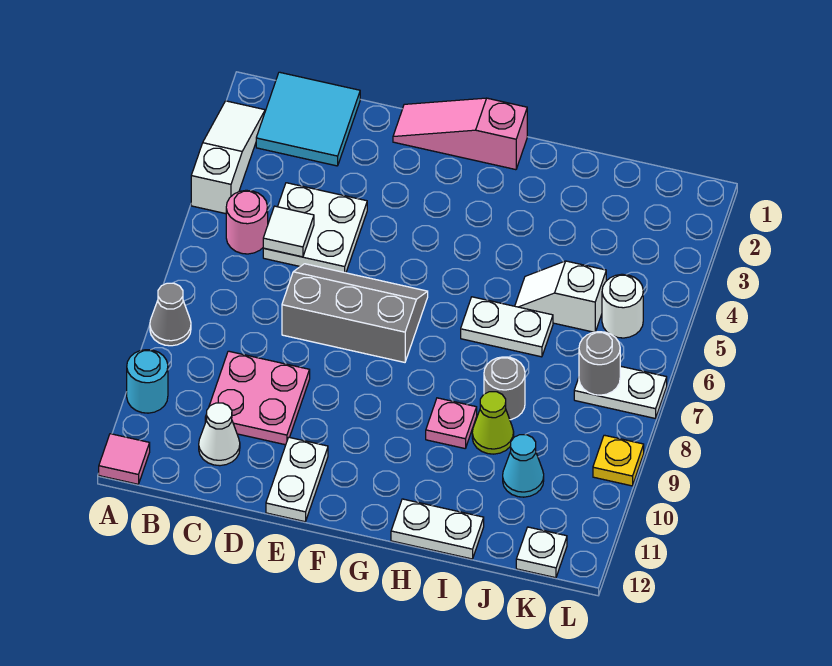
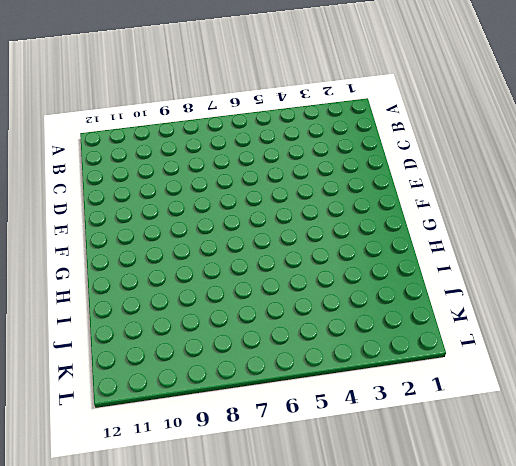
none -> white slope A2:A4 level 1 top 4
none -> grey cone A8 level 1
none -> cyan round brick A10 level 1

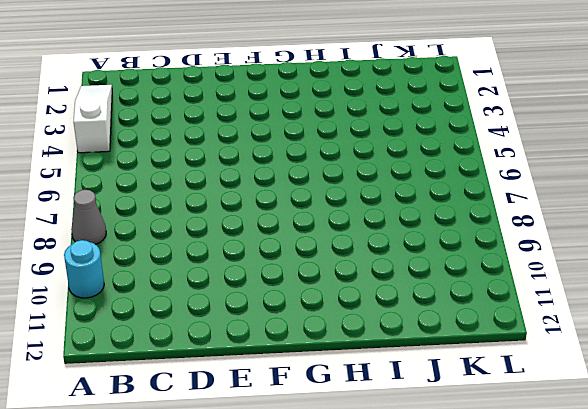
none -> pink tile A12 level 1
none -> cyan tile B1:C2 level 1
none -> pink round brick B5 level 1

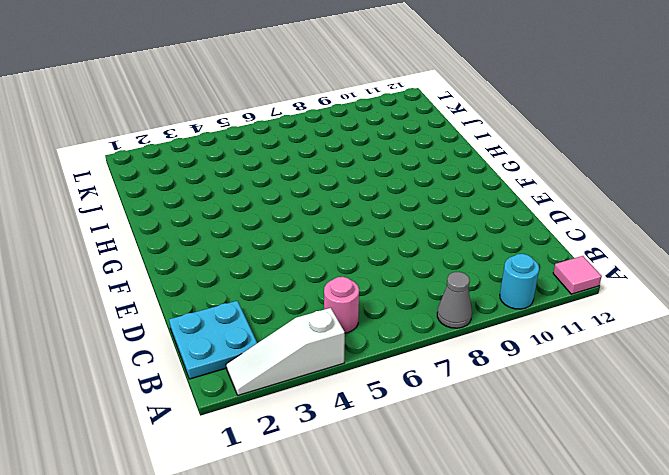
cyan plate B1:C2 level 1 -> cyan tile B1:C2 level 1
none -> white plate C4:D5 level 1
none -> pink plate C9:D10 level 1
none -> white cone C11 level 1

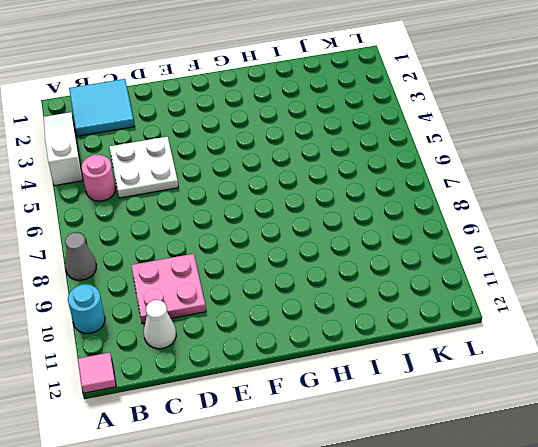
none -> grey slope D6:F7 level 1 top 7
none -> pink slope E1:G1 level 1 top G
none -> white plate E11:E12 level 1

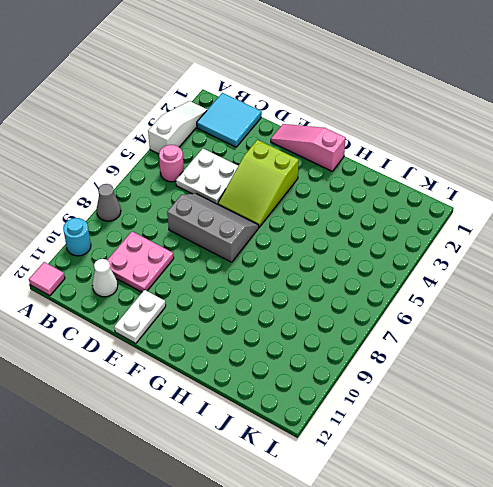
lime slope E3:F5 level 1 top 3 -> none
none -> white plate H6:I6 level 1
none -> pink plate H9 level 1
none -> white plate H12:I12 level 1

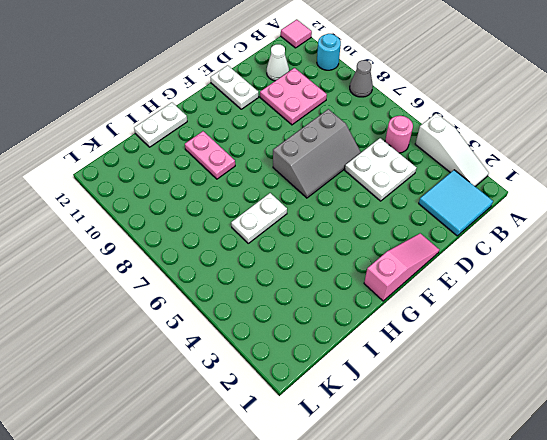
pink plate H9:H10 level 1 -> pink plate H9 level 1
none -> white slope I5:J5 level 1 top J
none -> grey round brick I8 level 1
none -> lime cone I9 level 1

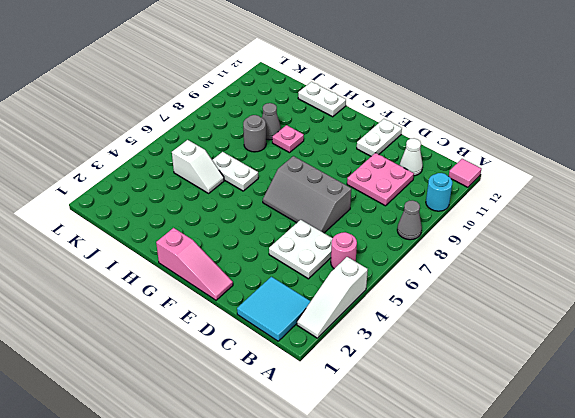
grey cone I9 level 1 -> lime cone I9 level 1
none -> cyan cone J10 level 1
none -> white round brick K5 level 1
none -> white plate K7:L7 level 1

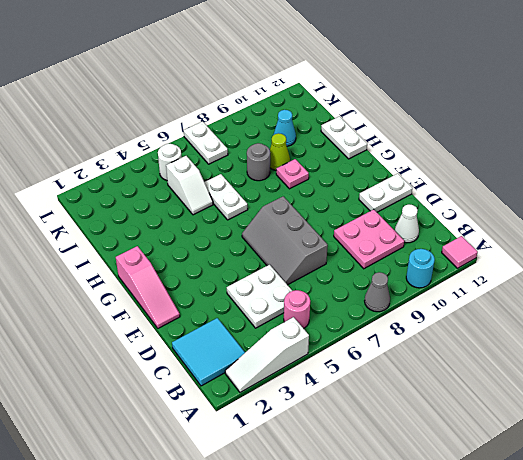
none -> white plate K12 level 1
none -> yellow plate L9 level 1
none -> white tile C5 level 2

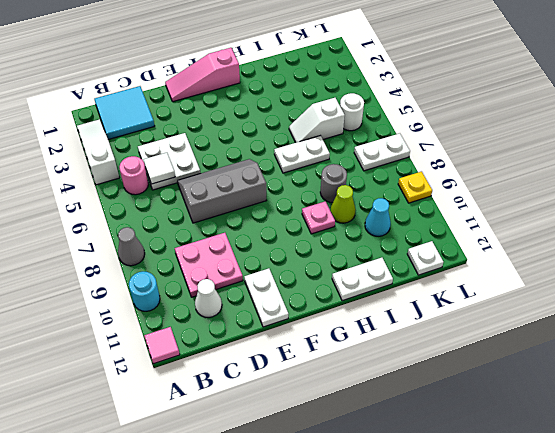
none -> grey round brick K7 level 2

